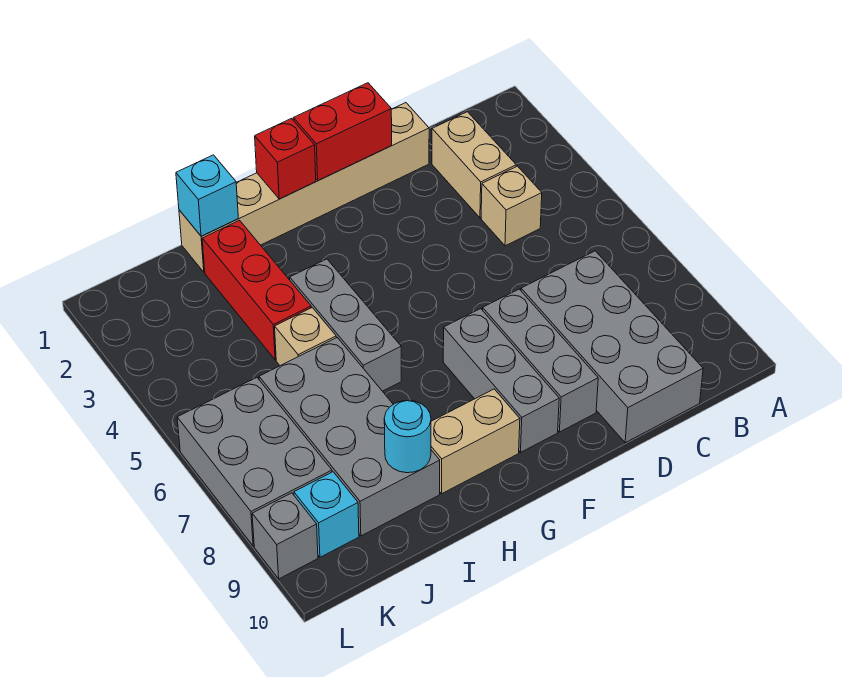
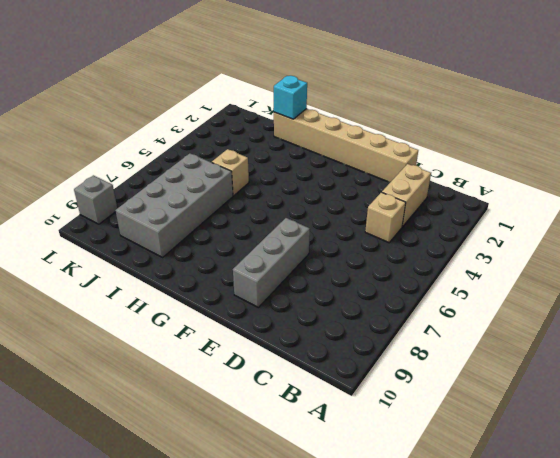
none -> grey brick C7:D10 level 1
none -> grey brick F7:F9 level 1
none -> tan brick G9:H9 level 1

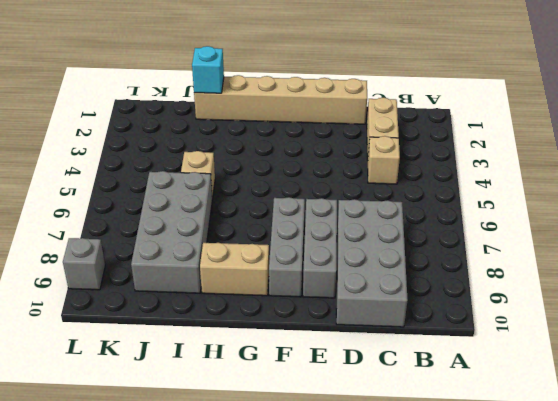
none -> grey brick H4:H6 level 1
none -> red brick I2:I4 level 1
none -> grey brick K6:L8 level 1

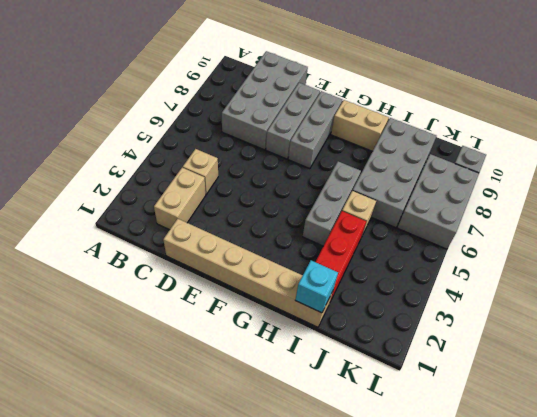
none -> cyan brick K9 level 1
none -> red brick E1:F1 level 2
none -> red brick G1 level 2

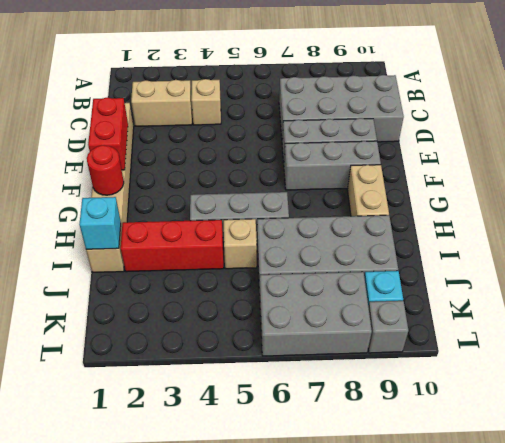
red round brick G1 level 2 -> red brick G1 level 2
none -> cyan round brick I9 level 2

